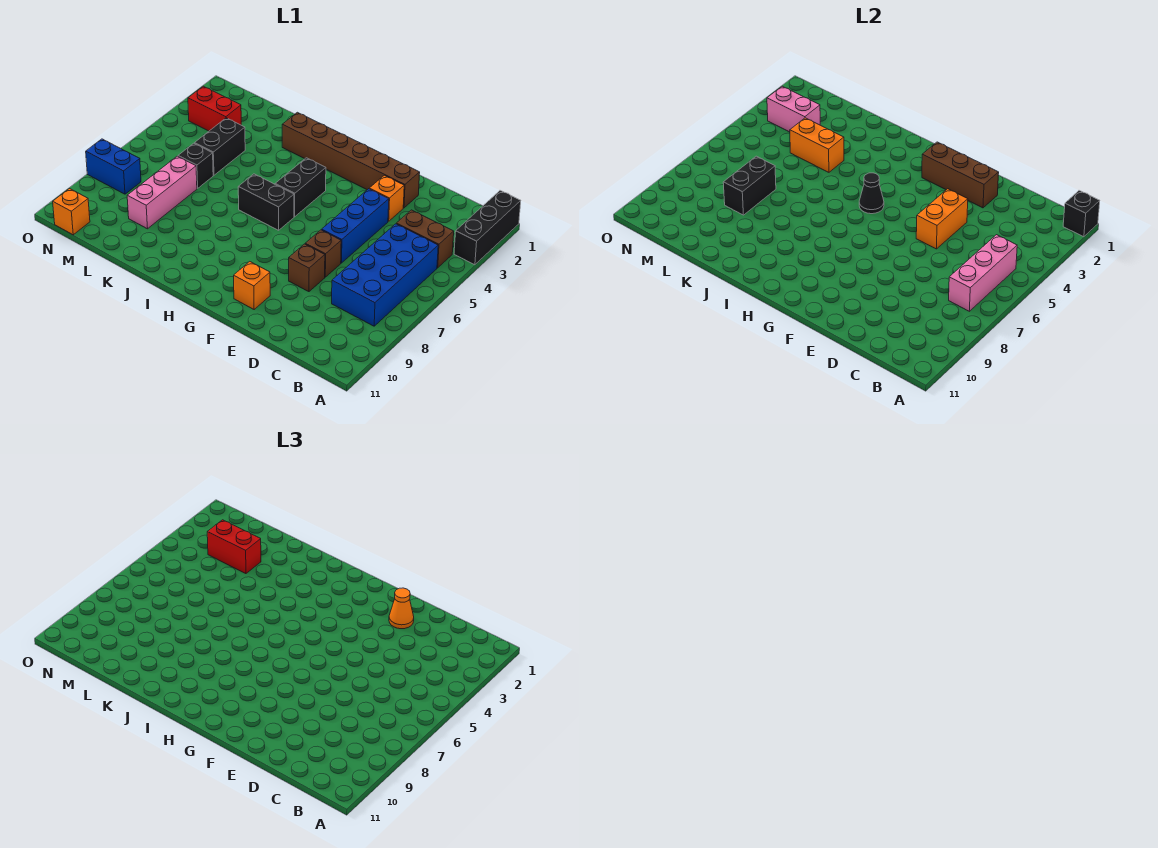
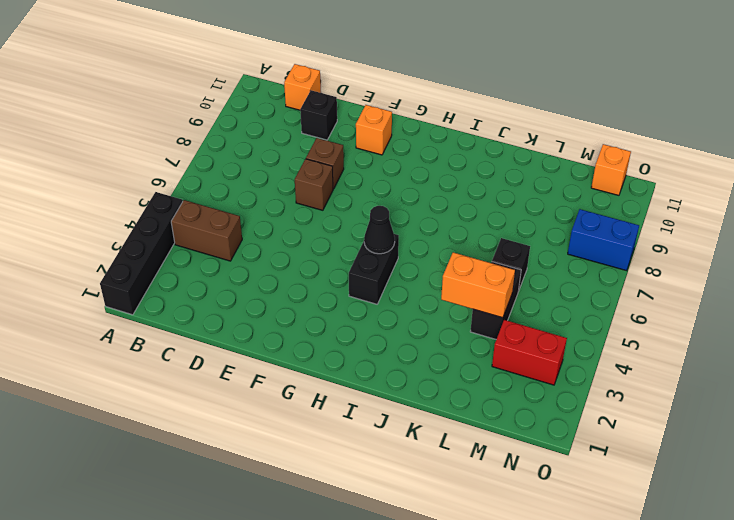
black brick A1:A4 level 1 -> black brick A1:A3 level 1
orange brick C11 level 1 -> orange brick E3 level 1
black brick D10 level 1 -> black brick A1 level 2
none -> blue brick B5:C8 level 1
none -> brown brick E2:J2 level 1
none -> blue brick E4:E6 level 1

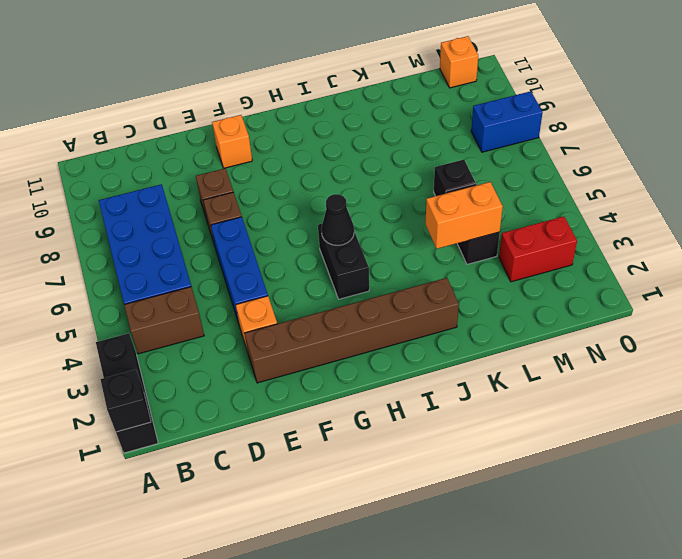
none -> black brick H6:I6 level 1
none -> pink brick L7:L9 level 1
none -> pink brick B5:B7 level 2

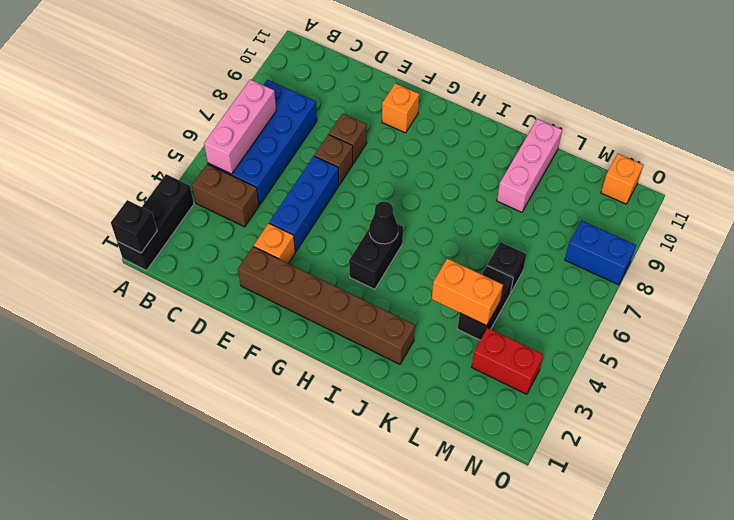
pink brick K9:K11 level 1 -> pink brick L7:L9 level 1
none -> black brick H6:I6 level 1
none -> brown brick E2:G2 level 2
none -> orange brick E4:E5 level 2

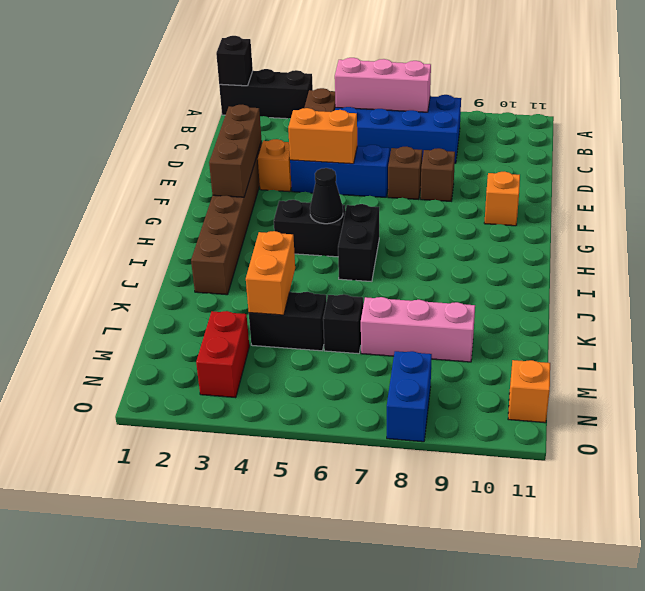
none -> black brick L7:L8 level 2
none -> pink brick M3:N3 level 2
none -> orange cone E2 level 3

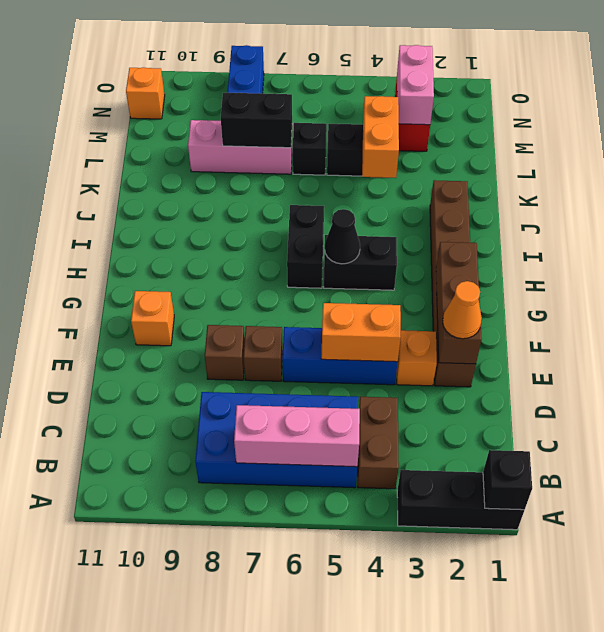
none -> red brick L3:M3 level 3

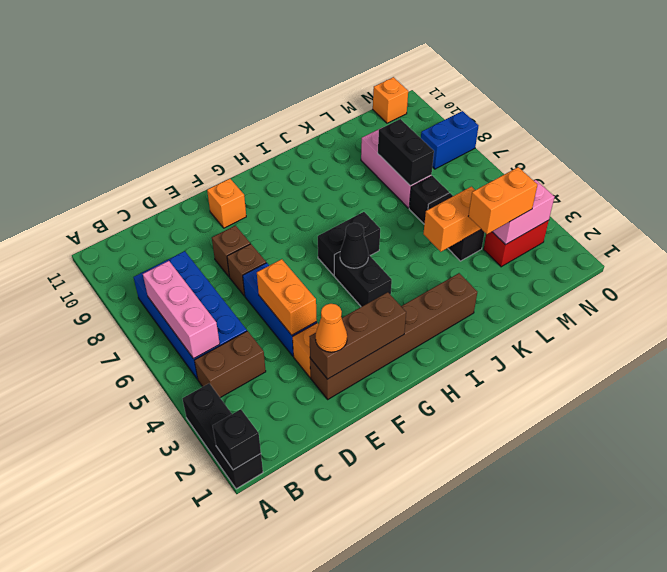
orange brick L3:M3 level 3 -> red brick L3:M3 level 3

